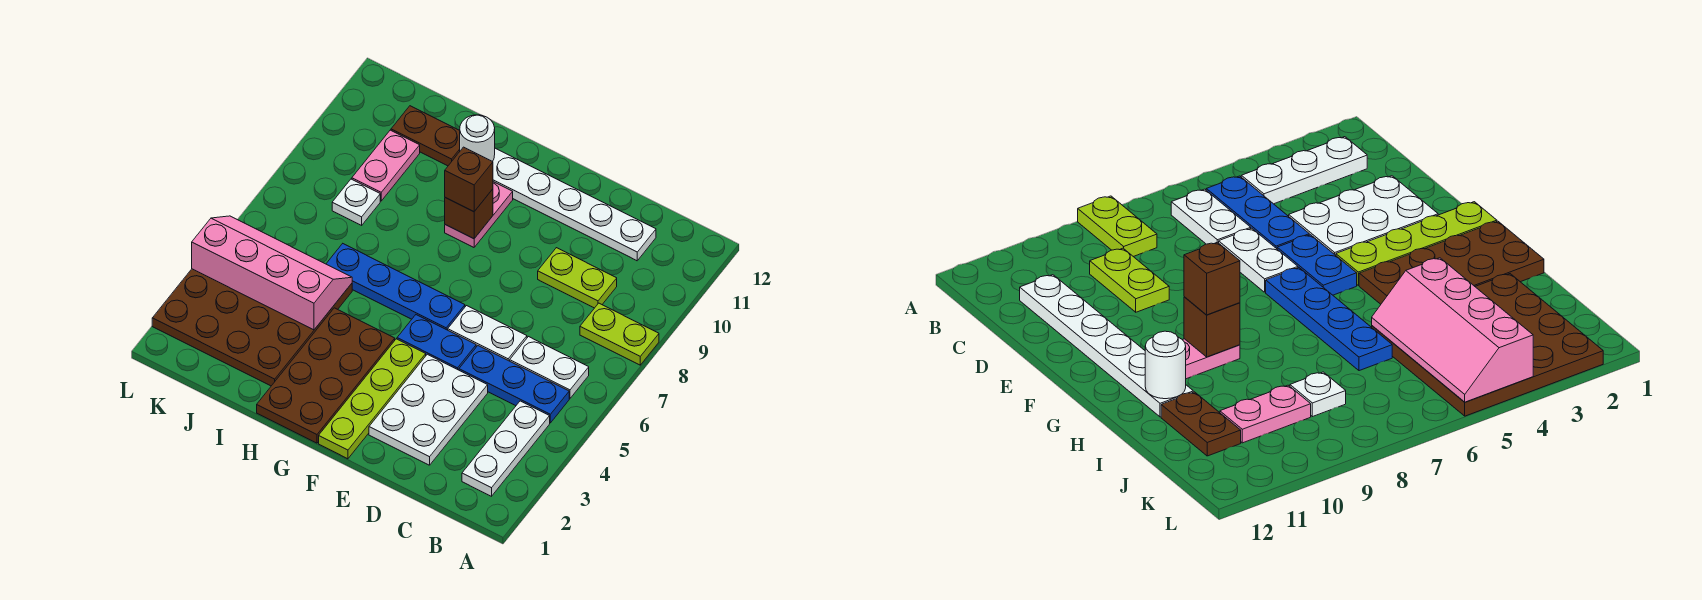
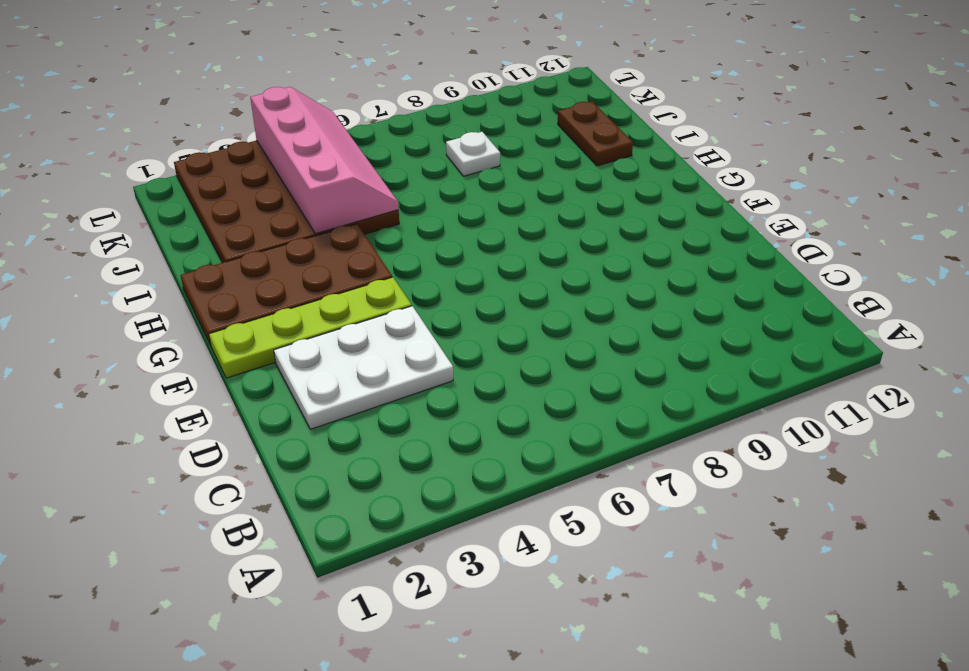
none -> lime plate A8:B8 level 1
none -> white plate B2:B4 level 1
none -> blue plate B5:D5 level 1

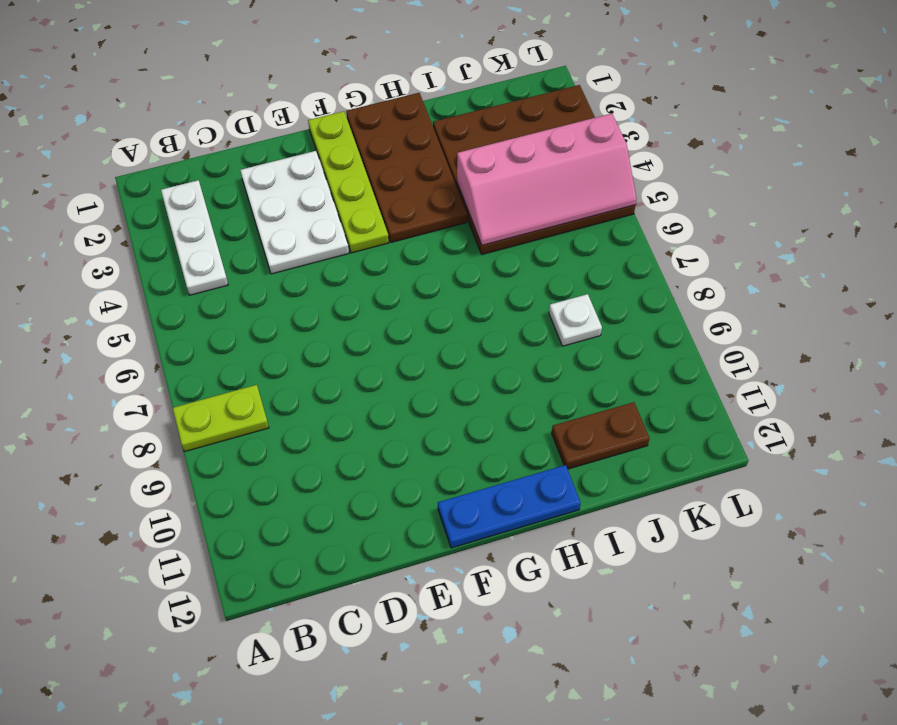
blue plate F12:H12 level 1 -> blue plate B5:D5 level 1
none -> white plate B6:C6 level 1
none -> lime plate C9:D9 level 1
none -> white plate C11:H11 level 1

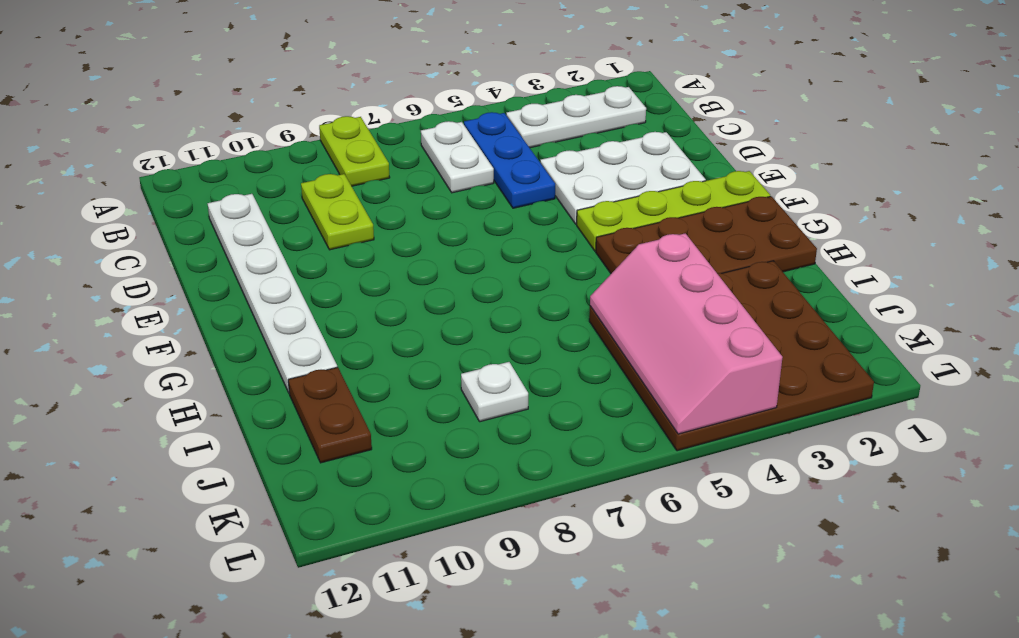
none -> white plate D6:E6 level 1
none -> blue plate E5:F5 level 1
none -> blue plate F6:I6 level 1

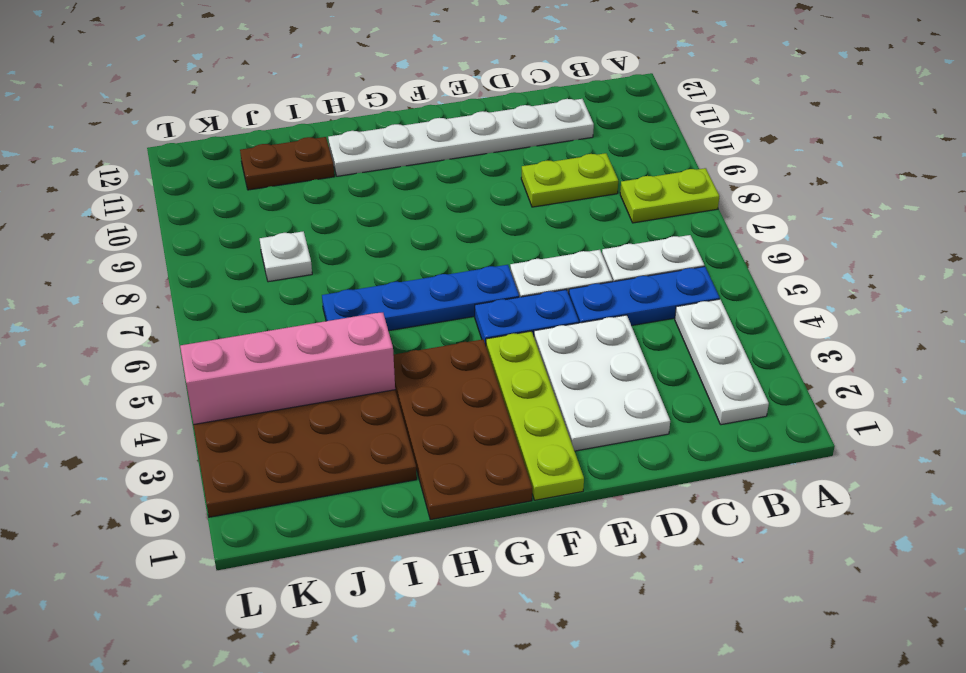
none -> pink plate G9:G10 level 1
none -> pink plate J9:J10 level 1
none -> brown brick G9 level 2

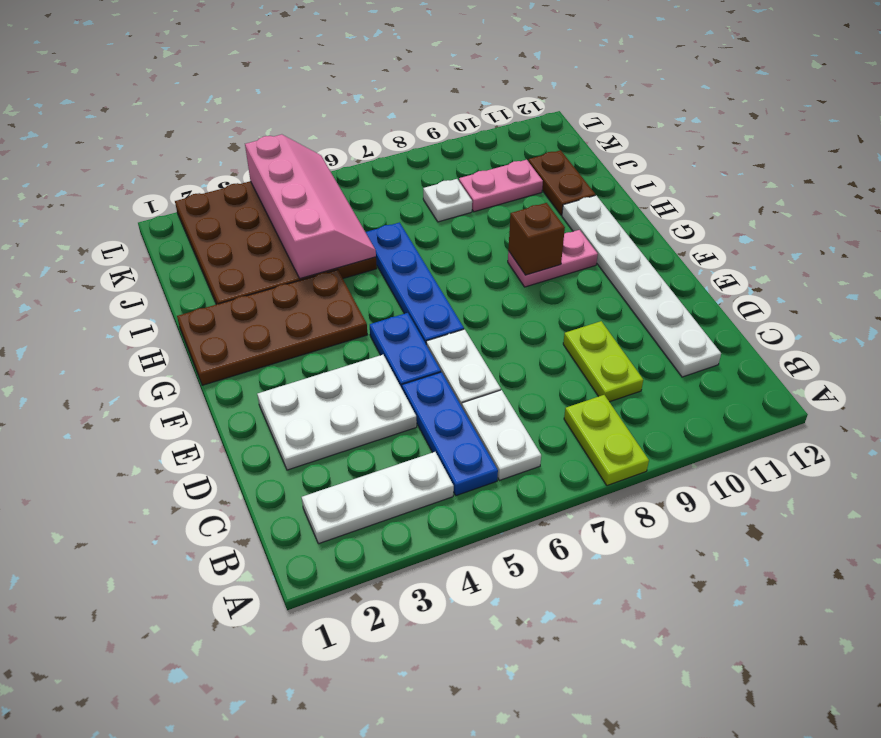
none -> lime plate F1:F4 level 1
none -> white round brick H11 level 2
none -> brown brick G9 level 3

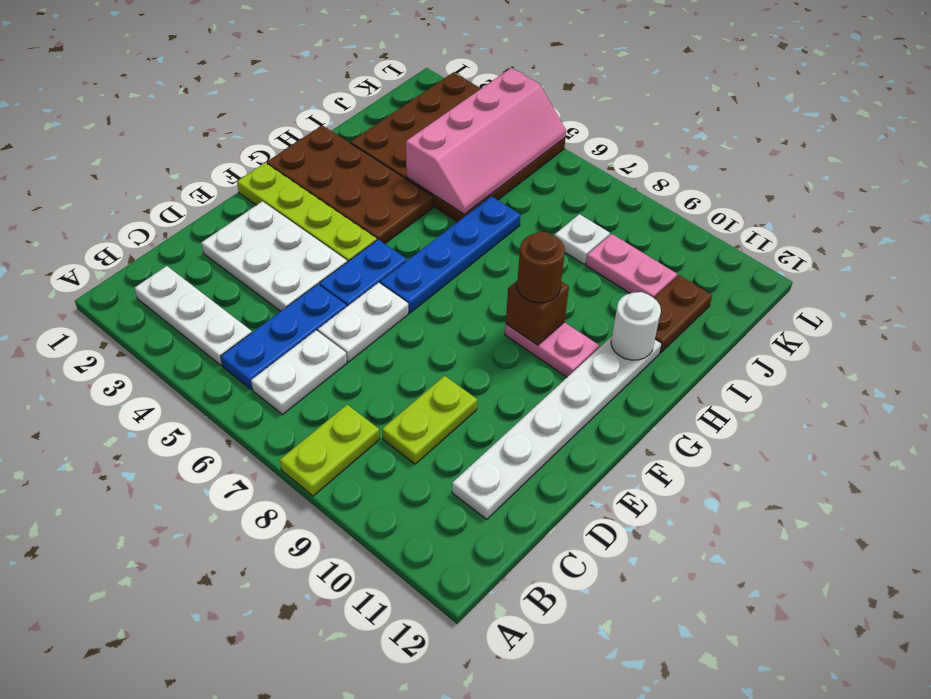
brown round brick G9 level 3 -> brown brick G9 level 3

